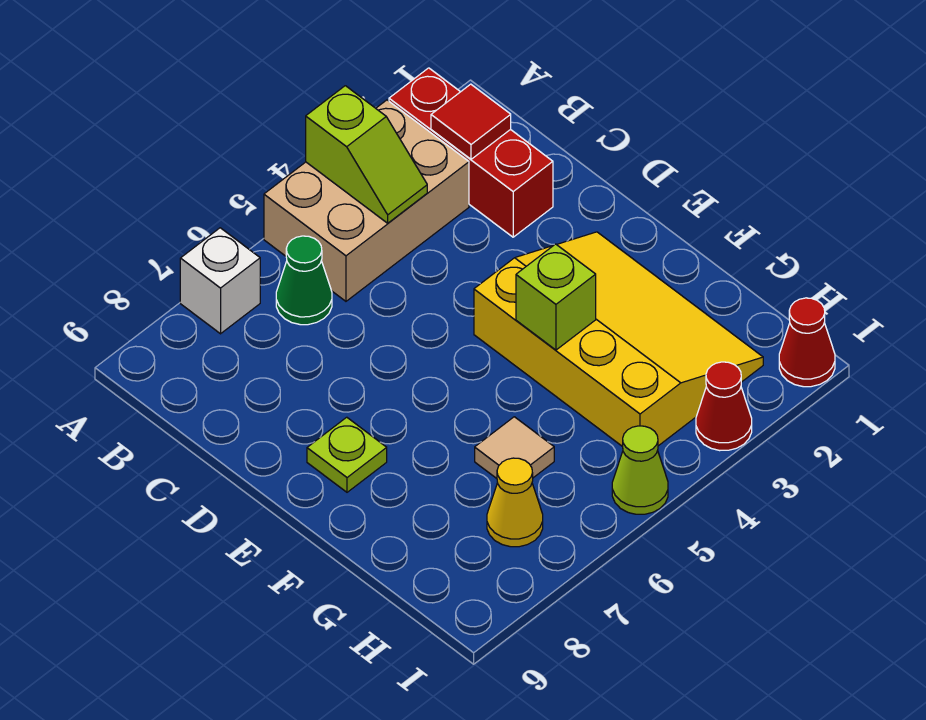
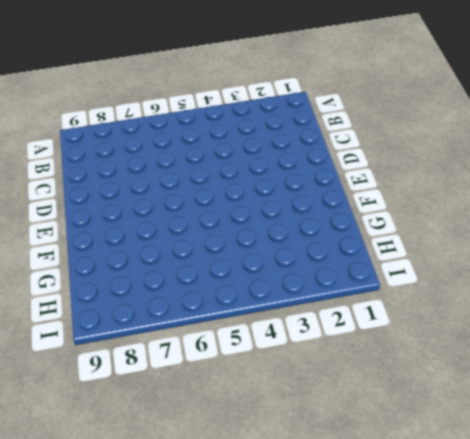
none -> red brick A2:C2 level 1
none -> tan brick A3:B5 level 1
none -> white brick A7 level 1

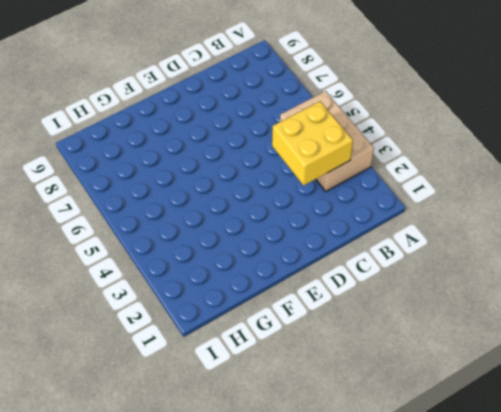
yellow brick B3:C4 level 2 -> lime slope A4:B4 level 2 top A
none -> red brick A2:C2 level 1
none -> white brick A7 level 1
none -> green cone B6 level 1

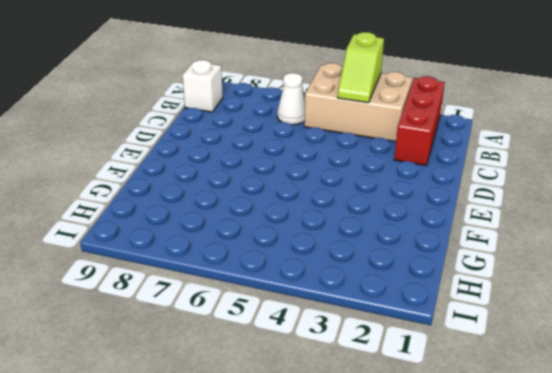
white cone B6 level 1 -> green cone B6 level 1
white brick B9 level 1 -> white brick A7 level 1
none -> yellow slope E2:H4 level 1 top 4
none -> lime plate E8 level 1
none -> tan tile G6 level 1

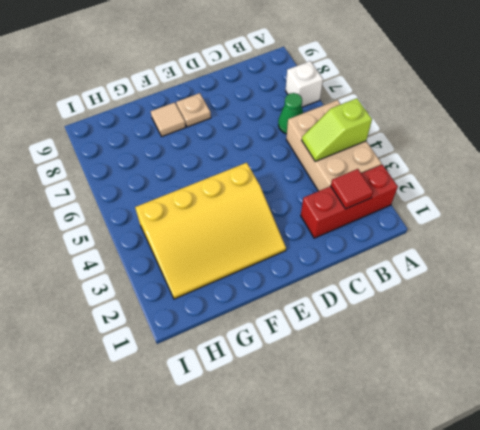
tan plate E8 level 1 -> lime plate E8 level 1
tan tile F8 level 1 -> tan tile G6 level 1
none -> yellow cone H7 level 1
none -> red cone I1 level 1
none -> red cone I3 level 1

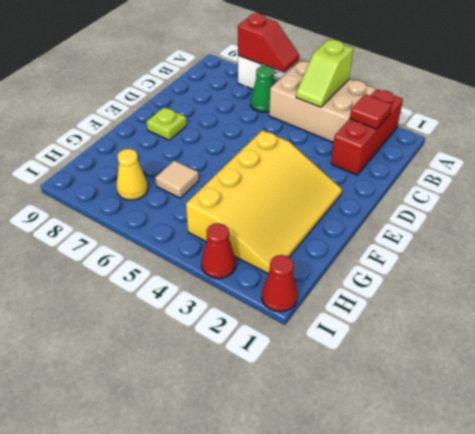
red slope A6:A7 level 2 top 7 -> none
none -> lime cone I5 level 1
none -> lime brick F4 level 2

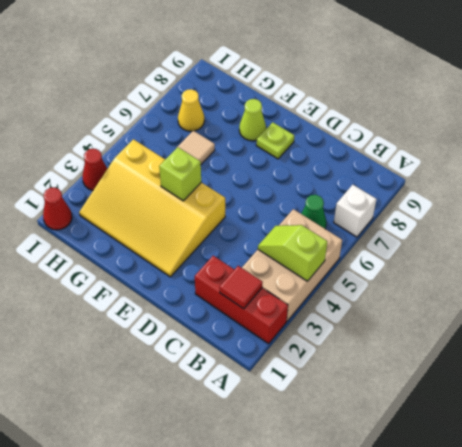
lime cone F8 level 1 -> lime cone I5 level 1

